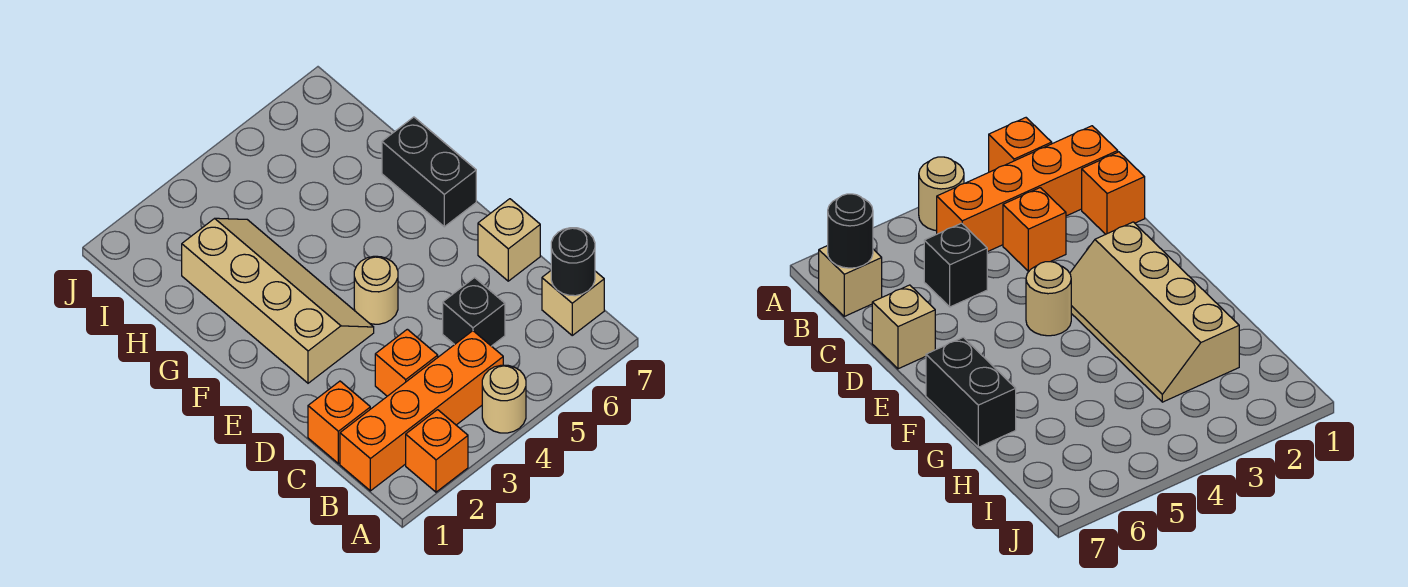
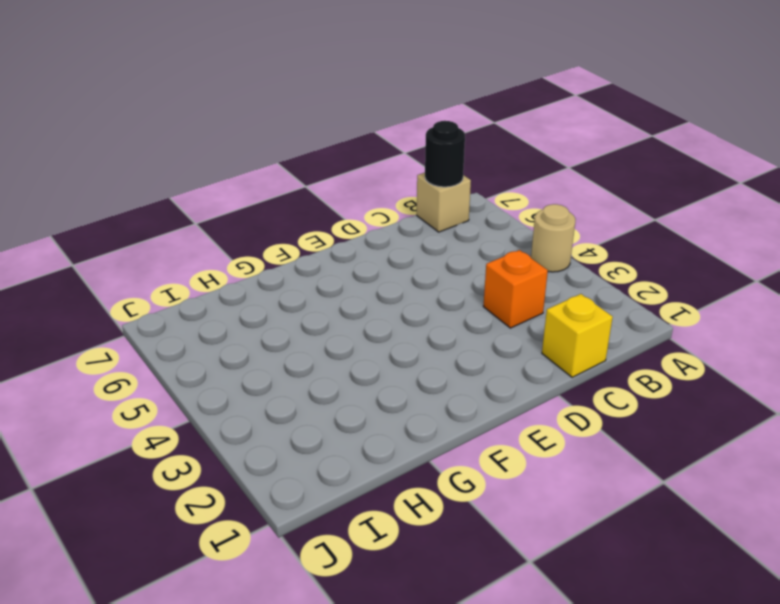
yellow brick C1 level 1 -> orange brick C1 level 1
none -> orange brick A2 level 1
none -> orange brick B1:B4 level 1
none -> black brick C5 level 1

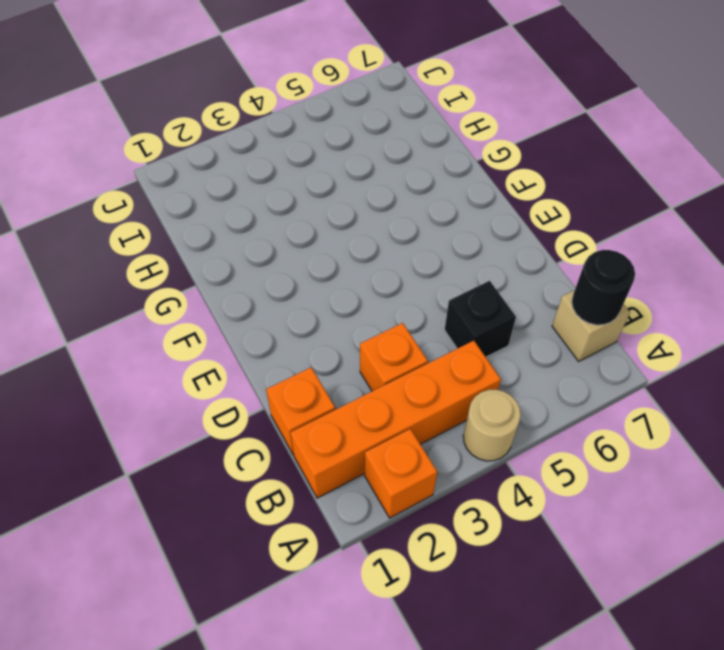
none -> tan brick D7 level 1
none -> tan slope E2:H3 level 1 top 2
none -> tan round brick E4 level 1

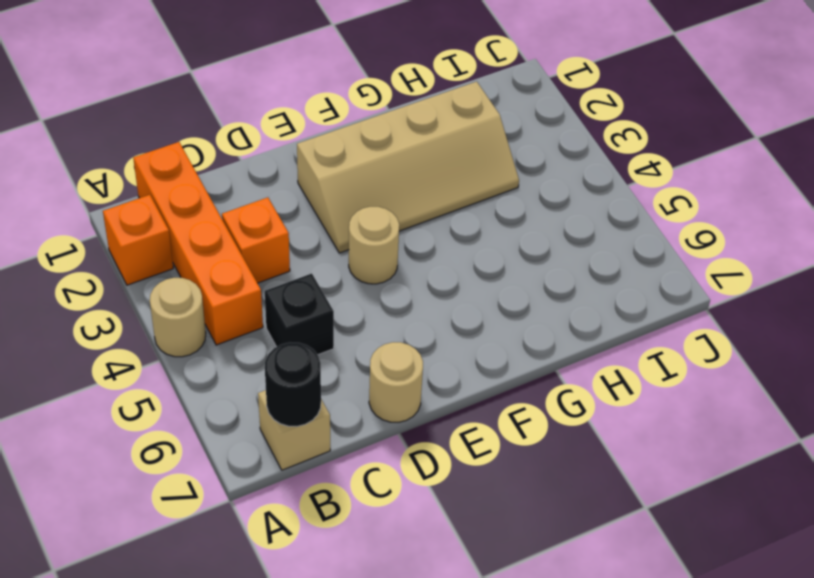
tan round brick D7 level 1 -> tan brick D7 level 1
none -> orange brick C1 level 1
none -> black brick F7:G7 level 1

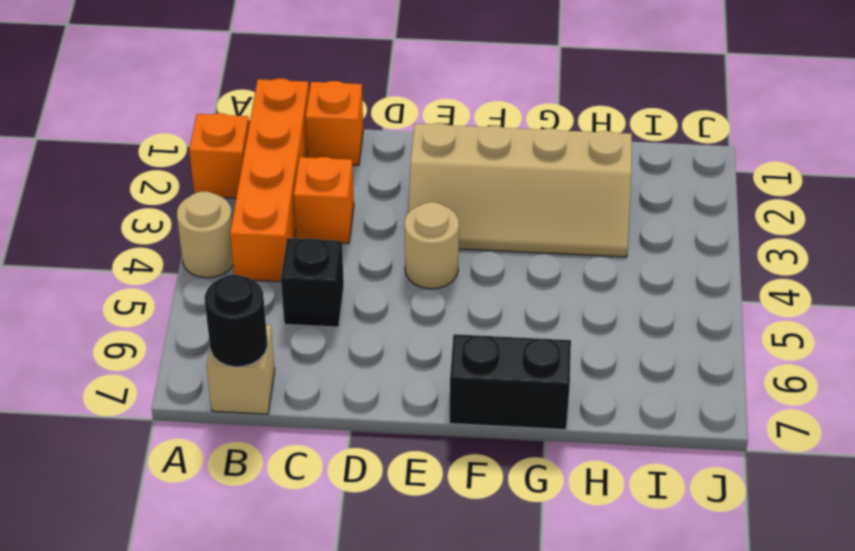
none -> tan brick D7 level 1

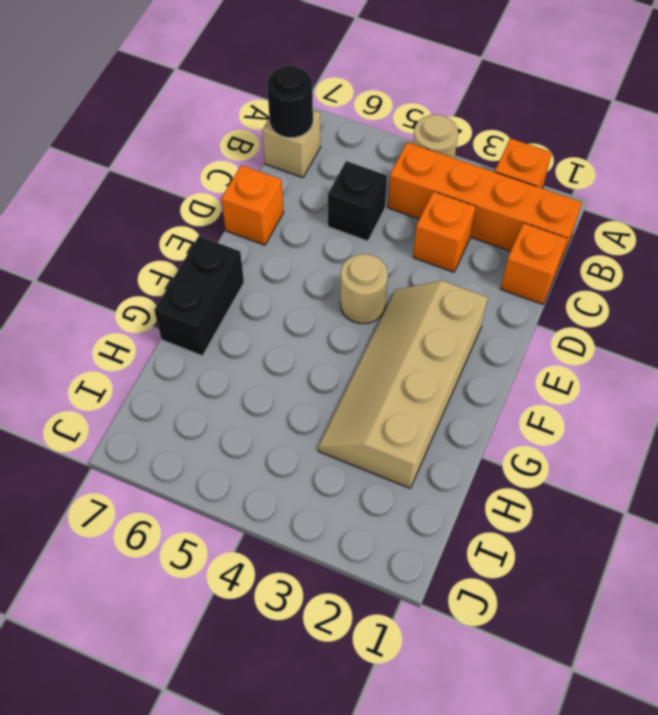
orange brick D7 level 1 -> tan brick D7 level 1

